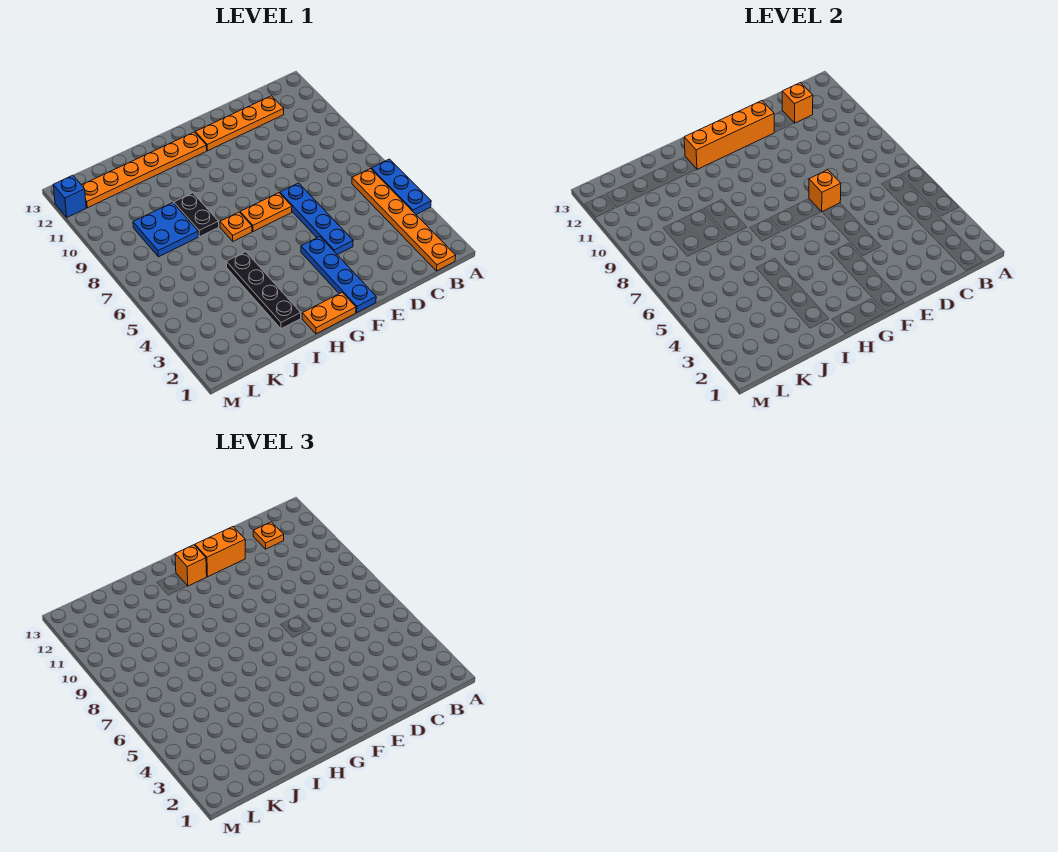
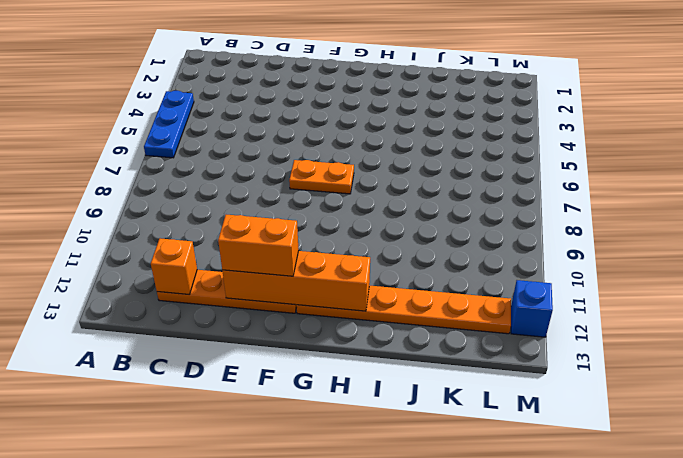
none -> orange plate B1:B6 level 1
none -> blue plate E4:E7 level 1
none -> blue plate F1:F4 level 1

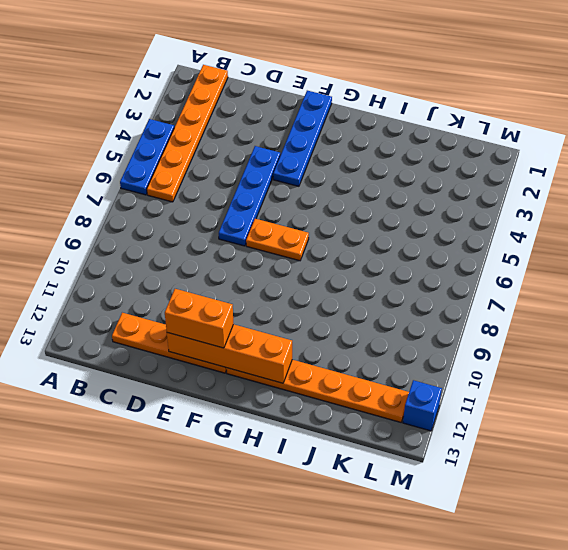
none -> orange plate G1:H1 level 1
none -> orange plate H7 level 1
none -> black plate I2:I5 level 1

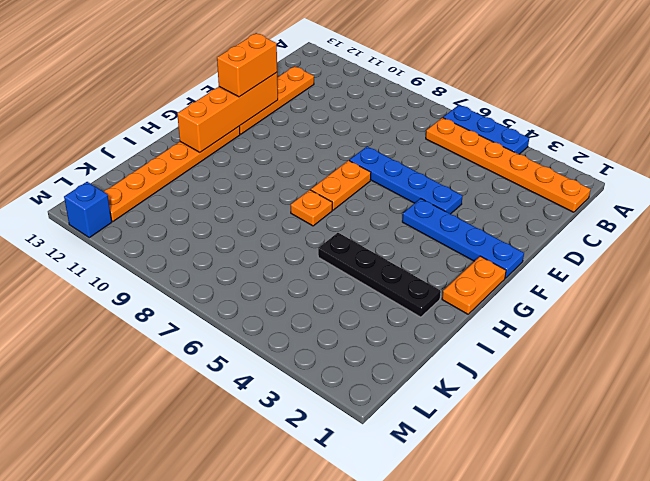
none -> black plate I8:I9 level 1
none -> blue plate J8:K9 level 1
none -> orange brick C12 level 2

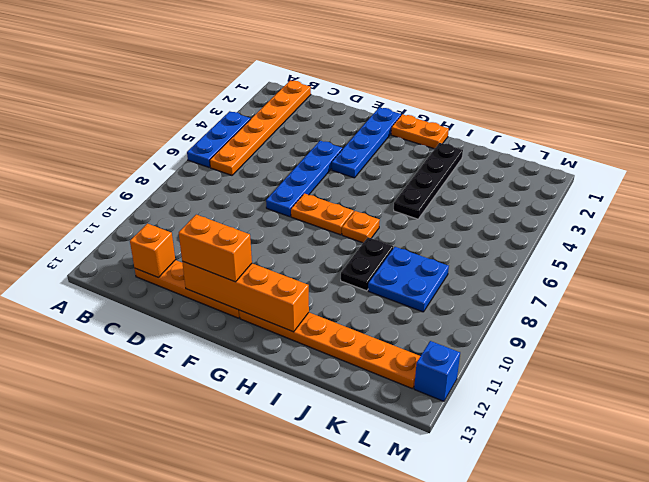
none -> orange brick E7 level 2
none -> orange plate C12 level 3
none -> orange brick G12 level 3

